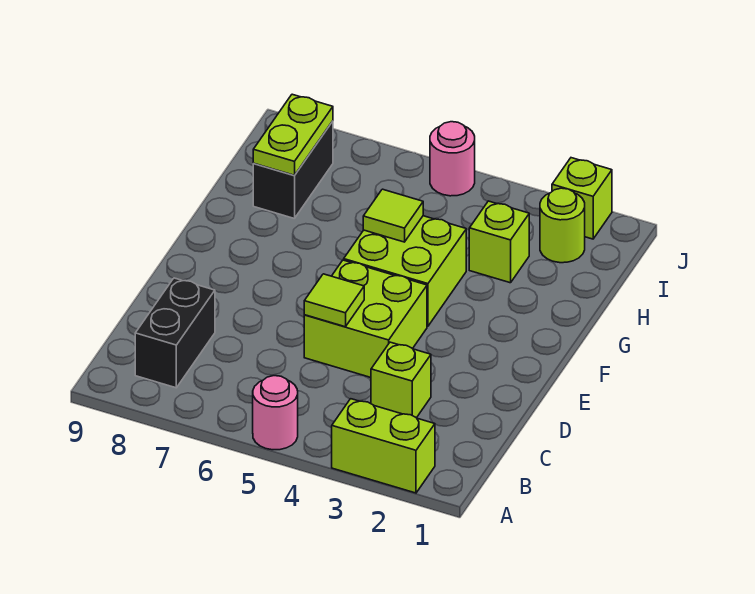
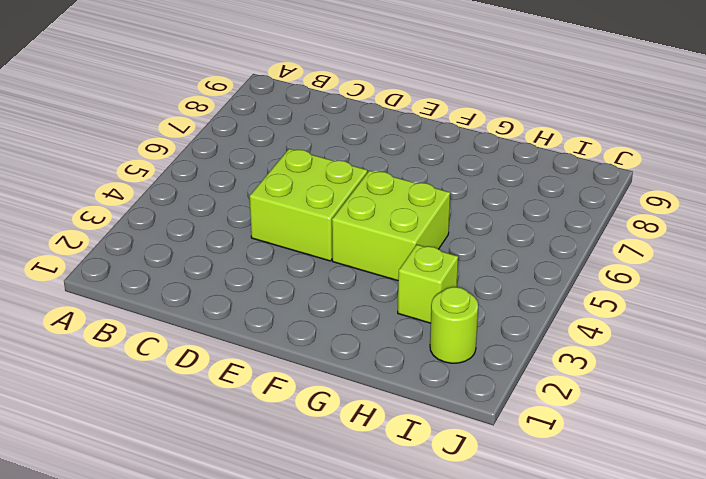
none -> lime brick A2:A3 level 1
none -> pink round brick A5 level 1
none -> black brick B8:C8 level 1

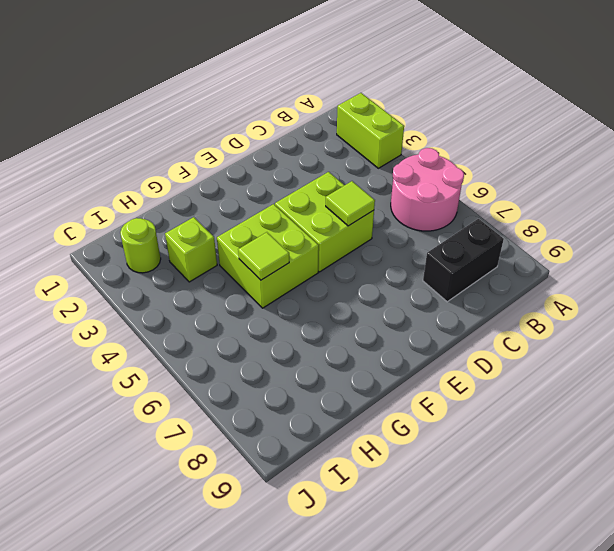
pink round brick A5:B6 level 1 -> pink round brick A5 level 1
none -> lime brick C3 level 1
none -> black brick H8:I8 level 1
none -> lime brick J2 level 1

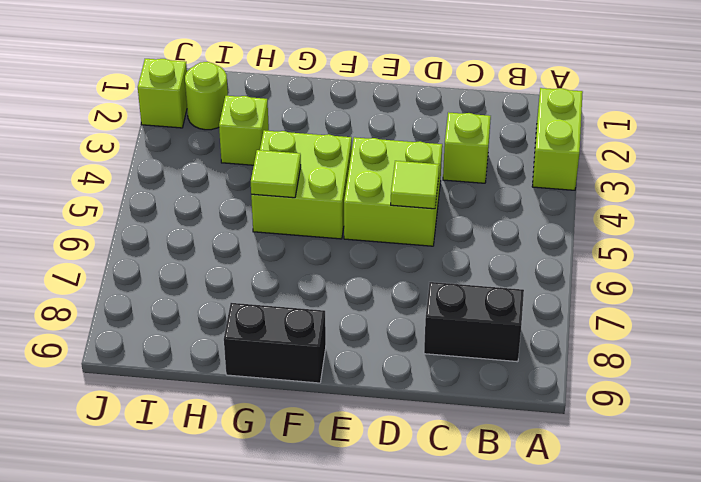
black brick F9:G9 level 1 -> black brick H8:I8 level 1
none -> pink round brick A5 level 1
none -> pink round brick J5 level 1
none -> lime plate H8:I8 level 2

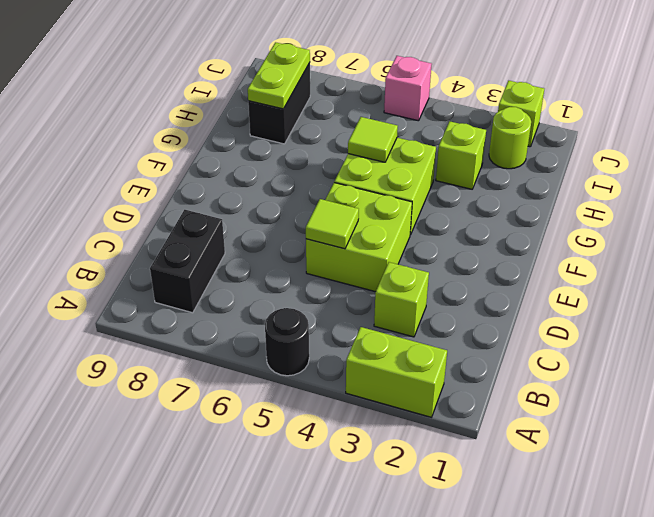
black round brick A5 level 1 -> pink round brick A5 level 1
pink brick J5 level 1 -> pink round brick J5 level 1

